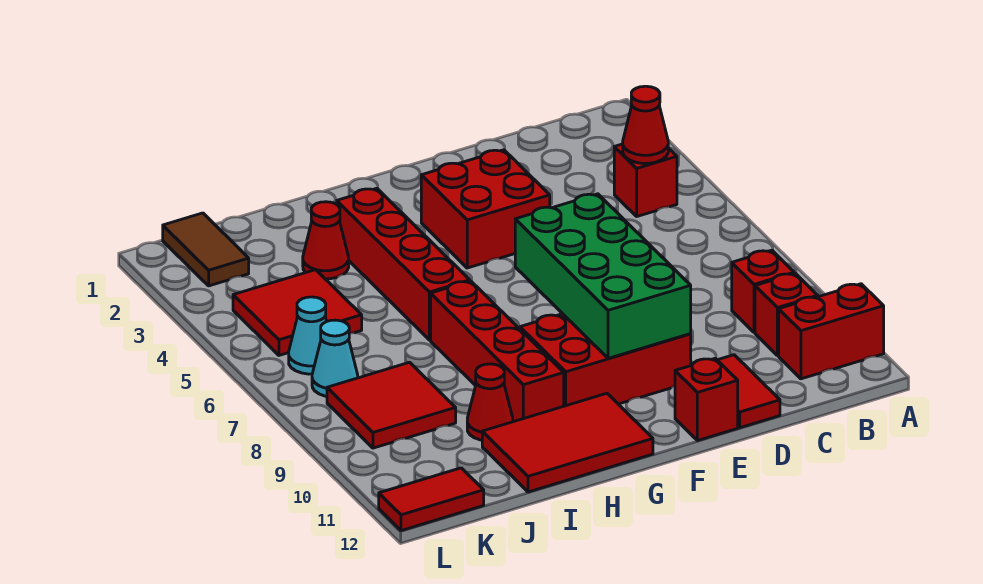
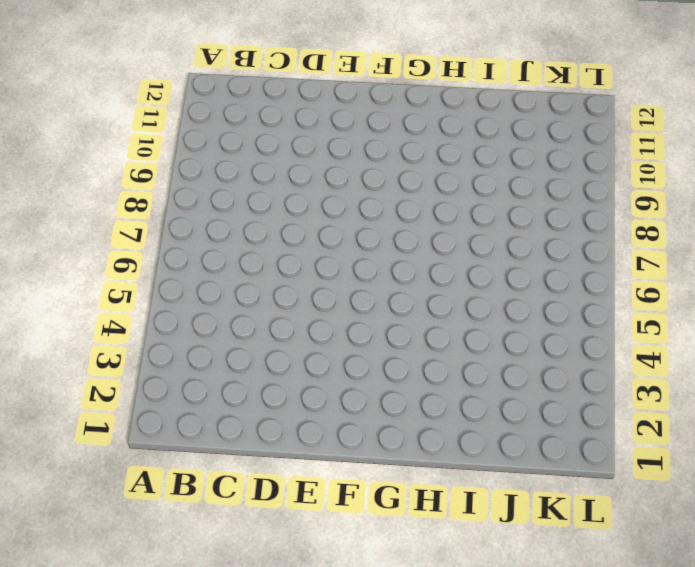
none -> red brick A11:B11 level 1
none -> red brick B4 level 1
none -> red brick B9 level 1

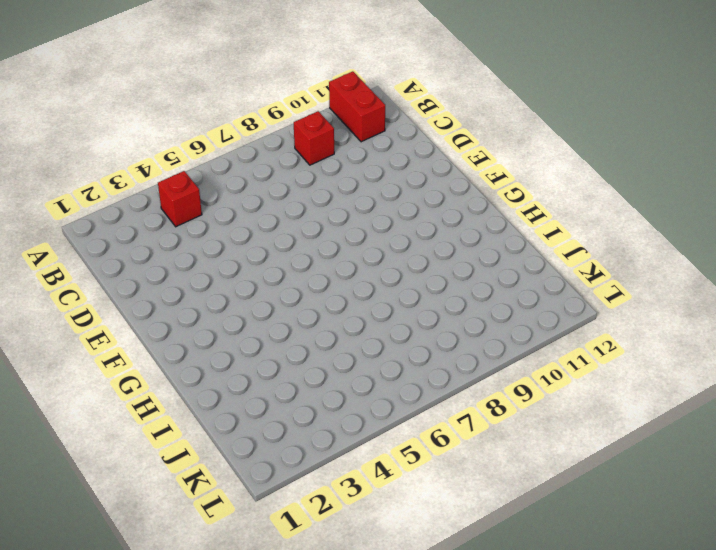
none -> red brick B10 level 1
none -> red tile D11:D12 level 1
none -> red brick E3:F4 level 1

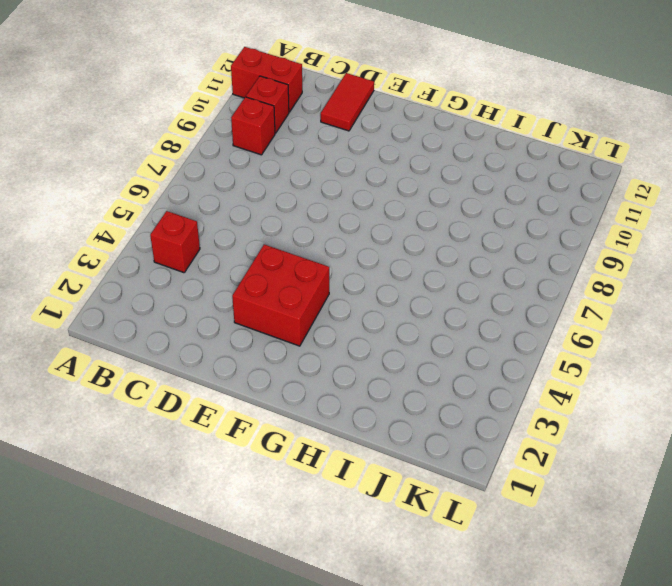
none -> red brick E9:G10 level 1
none -> red brick E12 level 1
none -> red tile G11:I12 level 1

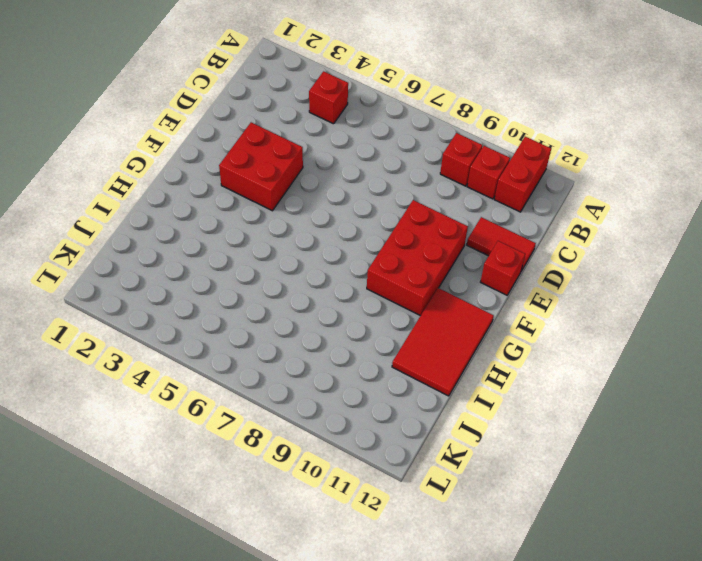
none -> red brick H3:H6 level 1
none -> red brick H7:H10 level 1
none -> red cone I3 level 1

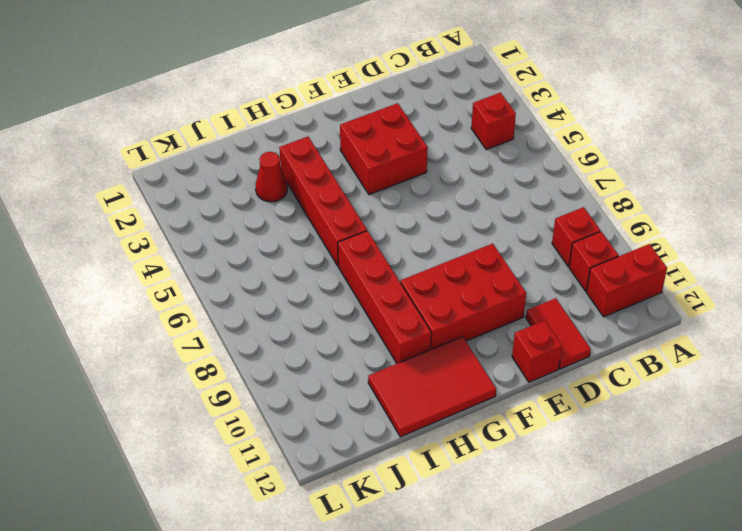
none -> red cone I10 level 1
none -> red tile J4:K5 level 1
none -> red tile J8:K9 level 1

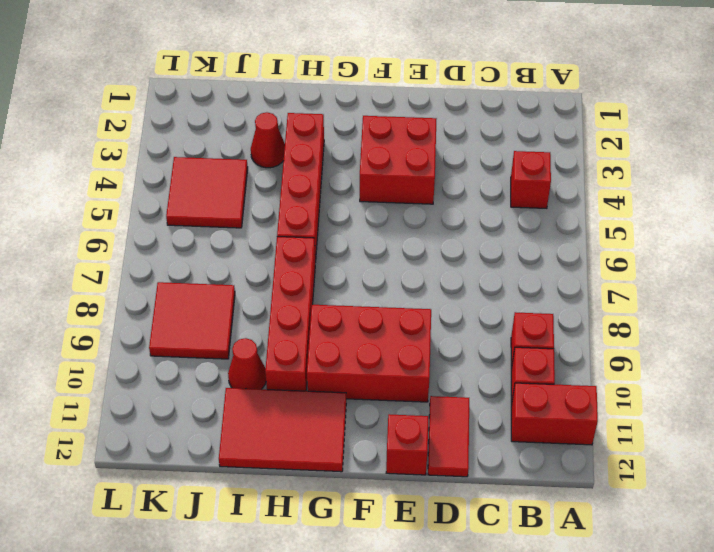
none -> brown tile K1:K2 level 1
none -> cyan cone K6 level 1
none -> cyan cone K7 level 1

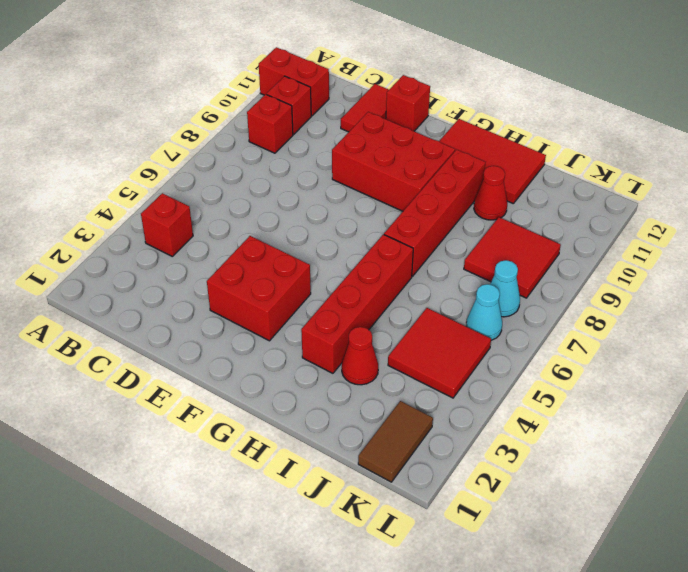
none -> red tile K12:L12 level 1
none -> red cone B4 level 2
none -> green brick E7:F10 level 2

